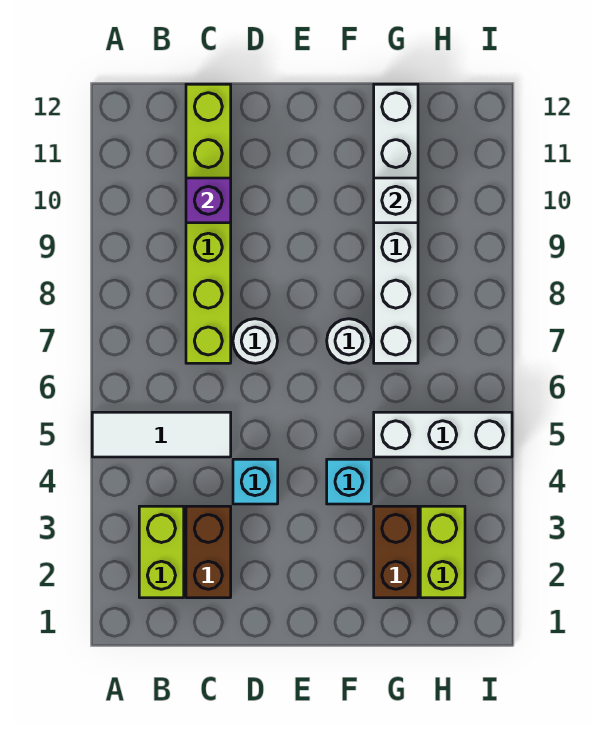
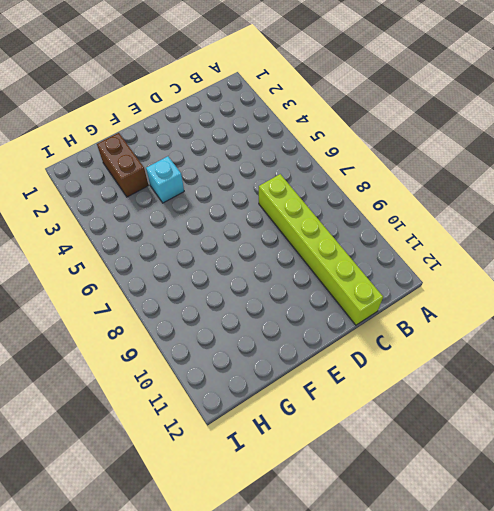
none -> white tile A5:C5 level 1
none -> lime brick B2:B3 level 1
none -> brown brick C2:C3 level 1

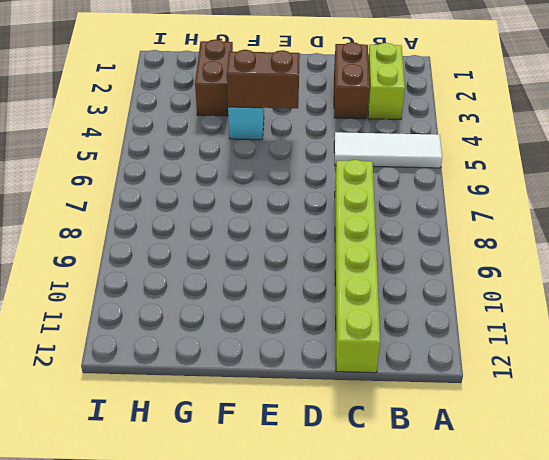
brown brick E4:F4 level 2 -> none
none -> cyan brick D4 level 1
none -> white round brick D7 level 1
none -> white round brick F7 level 1

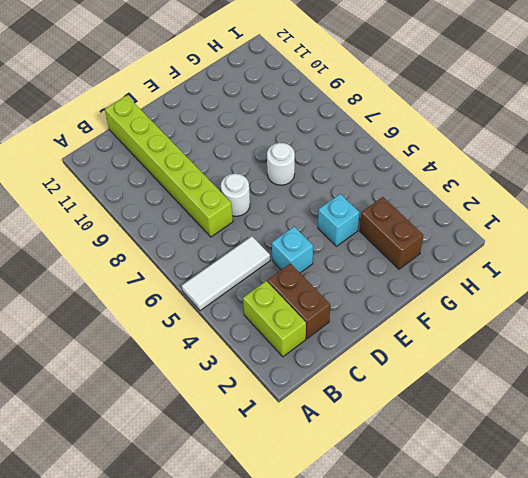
none -> white brick G5:I5 level 1
none -> white brick G7:G12 level 1
none -> lime brick H2:H3 level 1

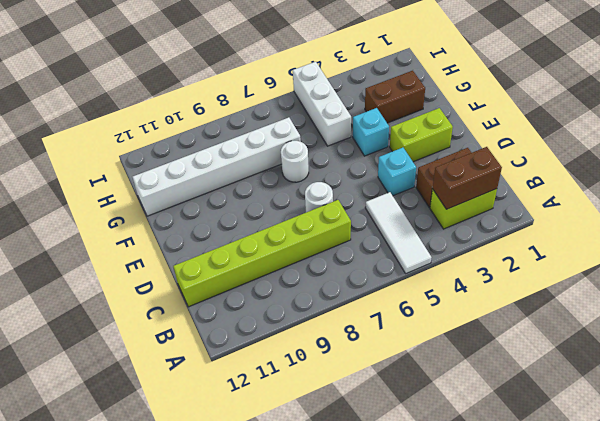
brown brick B2:B3 level 2 -> none
lime brick E2:E3 level 1 -> lime brick H2:H3 level 1
none -> purple brick C10 level 2
none -> white brick G10 level 2

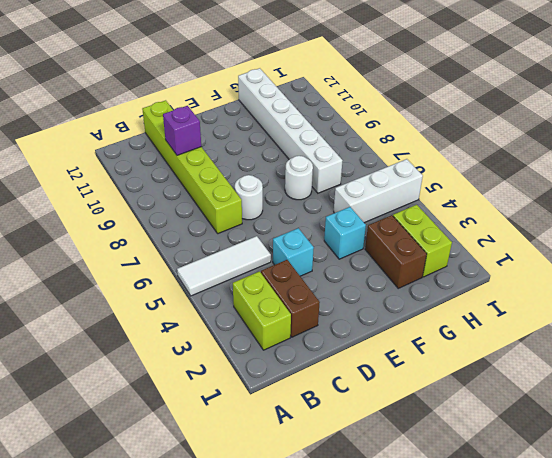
none -> white brick G10 level 2

